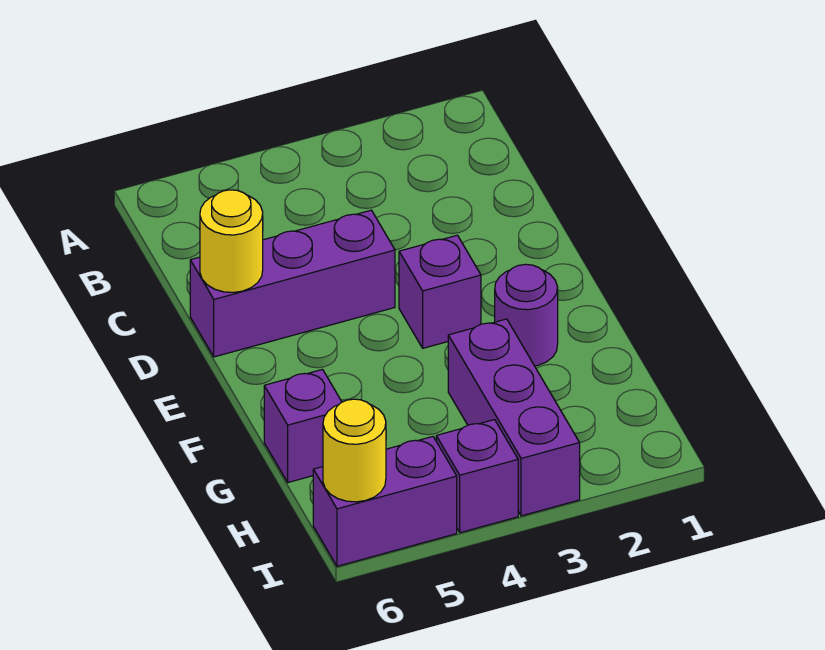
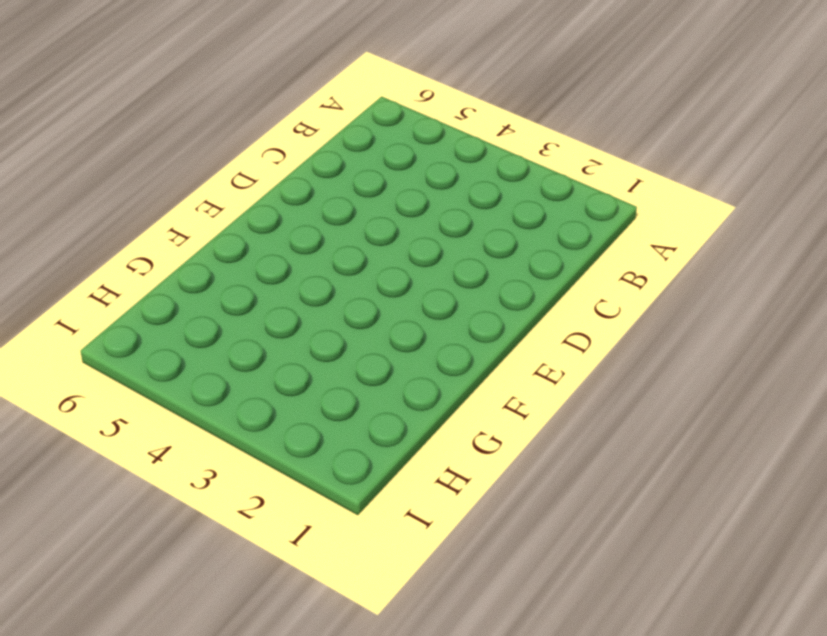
none -> purple brick D4:D6 level 1
none -> purple brick E3 level 1

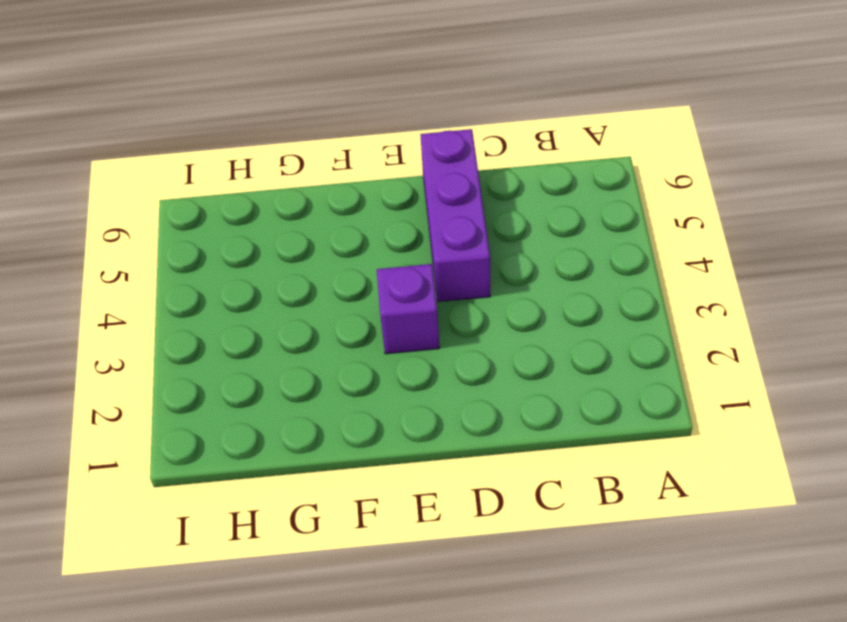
none -> purple round brick F2 level 1
none -> purple brick G3:I3 level 1

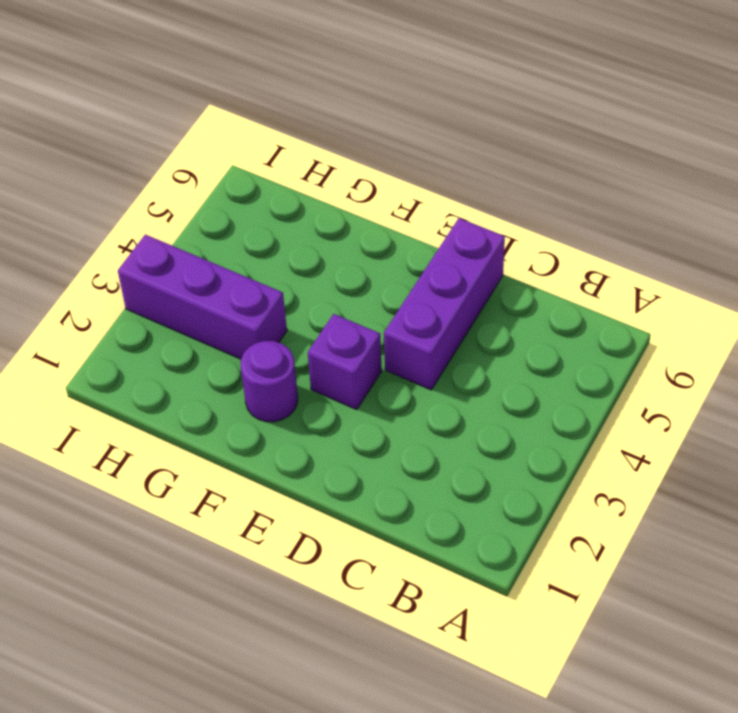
none -> purple brick G6 level 1
none -> purple brick I4 level 1

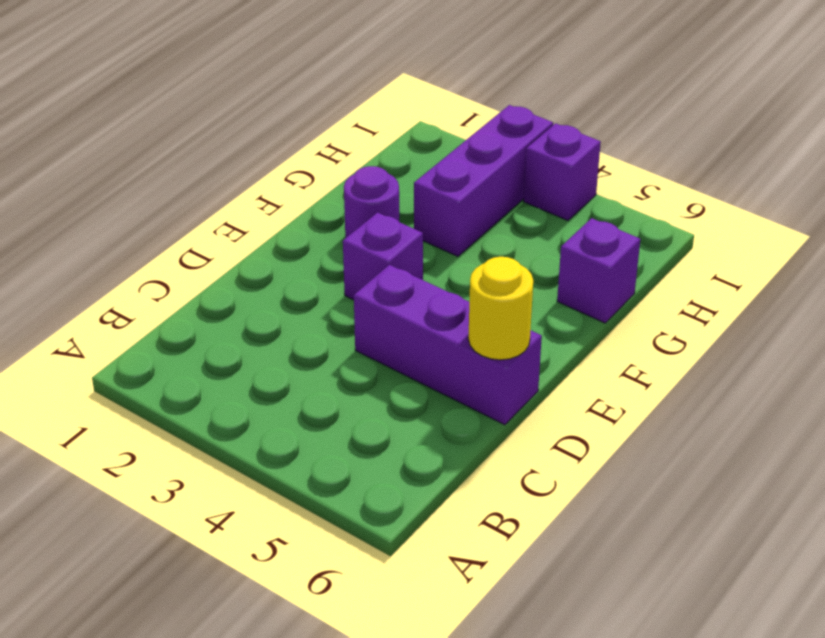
none -> purple brick I5:I6 level 1
none -> yellow round brick I6 level 2

